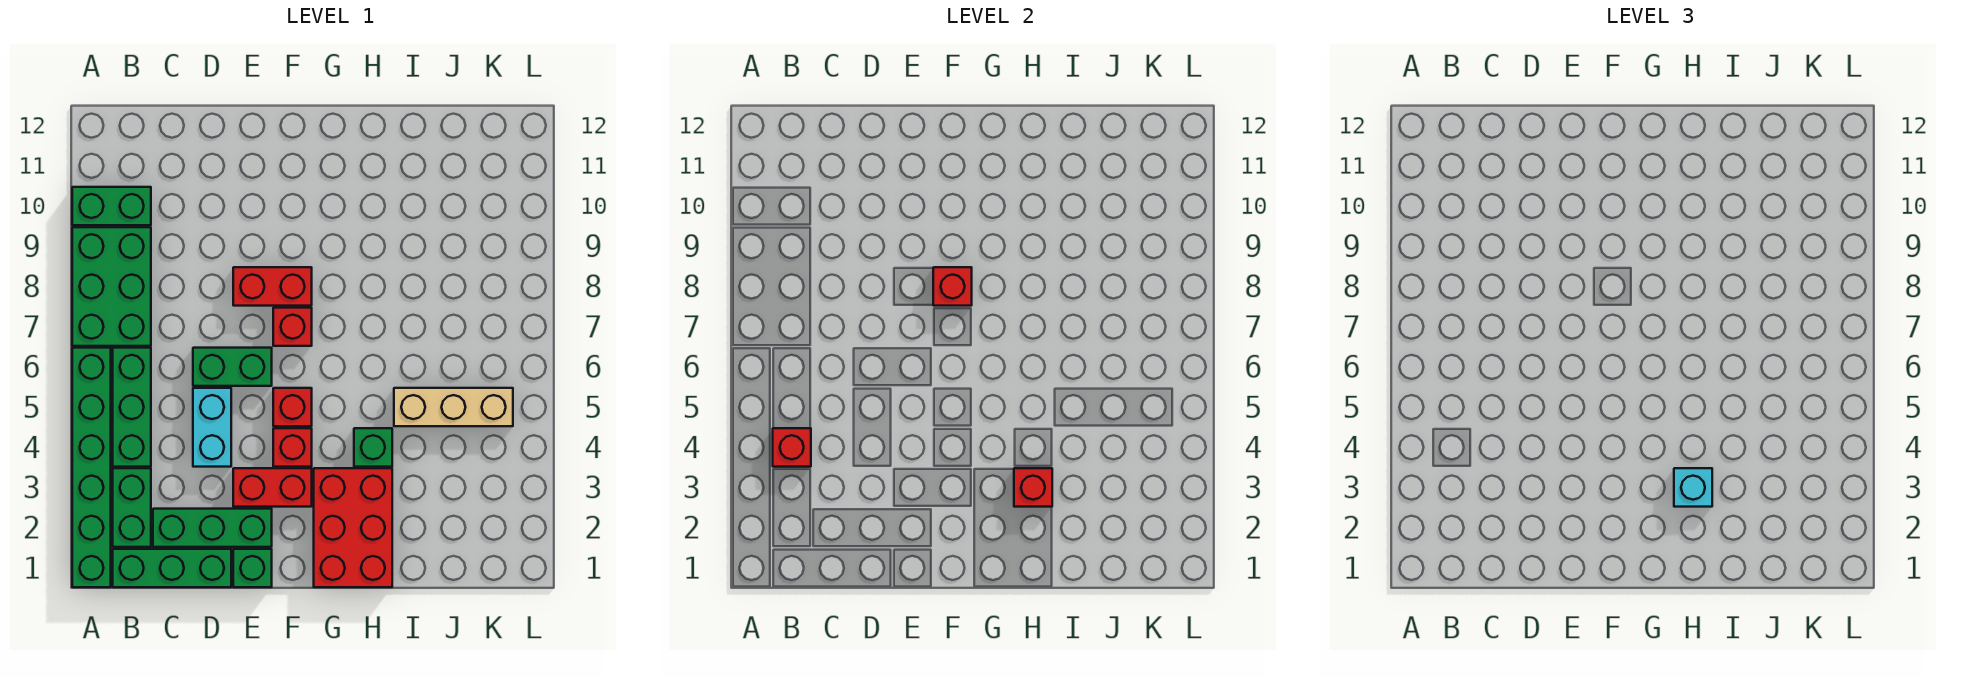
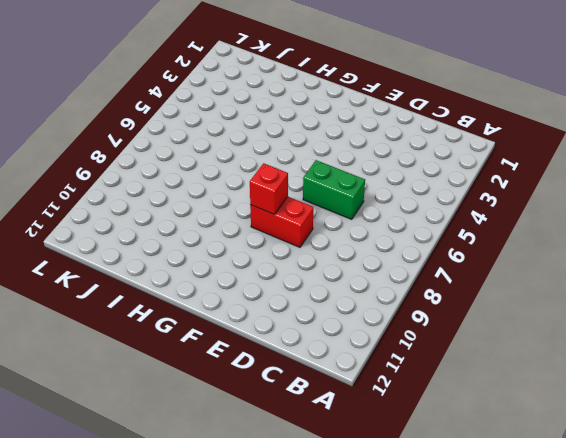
none -> green brick A1:A6 level 1
none -> green brick A7:B9 level 1
none -> green brick A10:B10 level 1

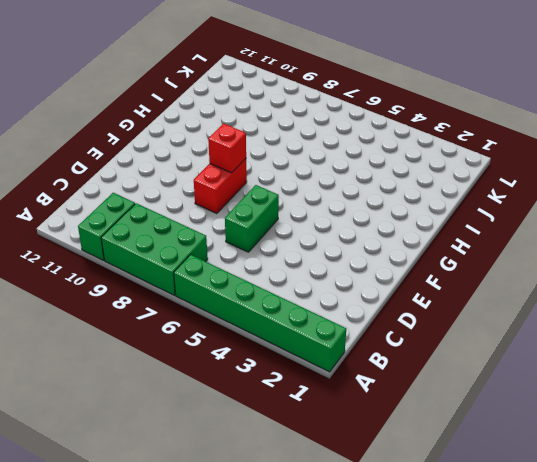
none -> green brick B1:D1 level 1
none -> green brick B2:B3 level 1
none -> green brick B4:B6 level 1

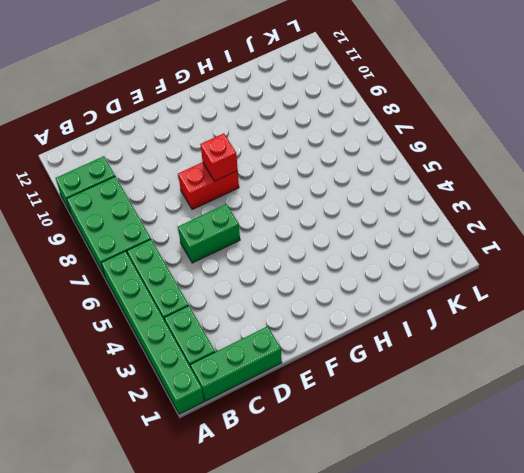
none -> green brick C2:E2 level 1
none -> cyan brick D4:D5 level 1
none -> green brick E1 level 1

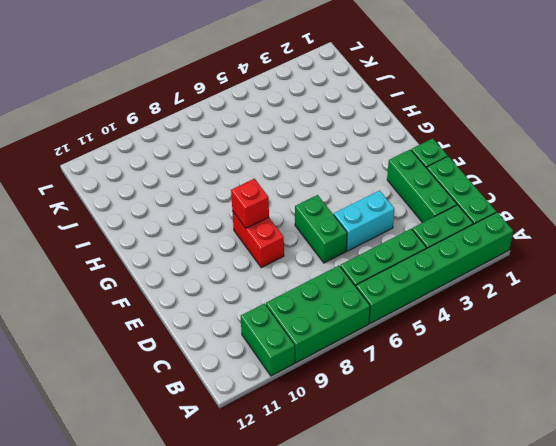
none -> red brick E3:F3 level 1
none -> red brick F4 level 1
none -> red brick F5 level 1

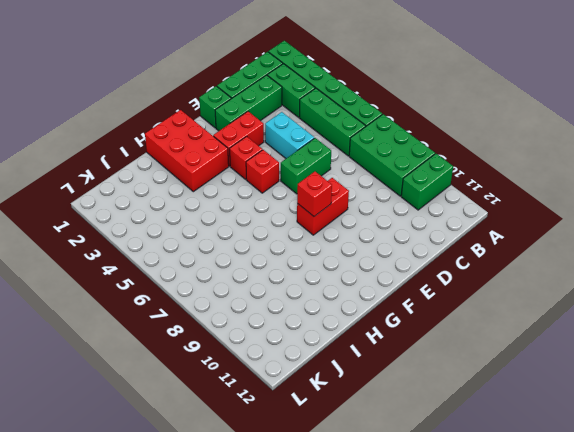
none -> red brick F7 level 1
none -> green brick H4 level 1
none -> tan brick I5:K5 level 1

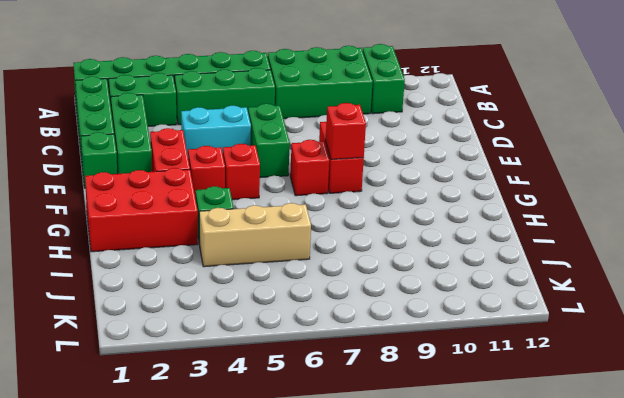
tan brick I4:I6 level 1 -> tan brick I5:K5 level 1
none -> red brick B4 level 2
none -> red brick H3 level 2
none -> cyan brick H3 level 3

